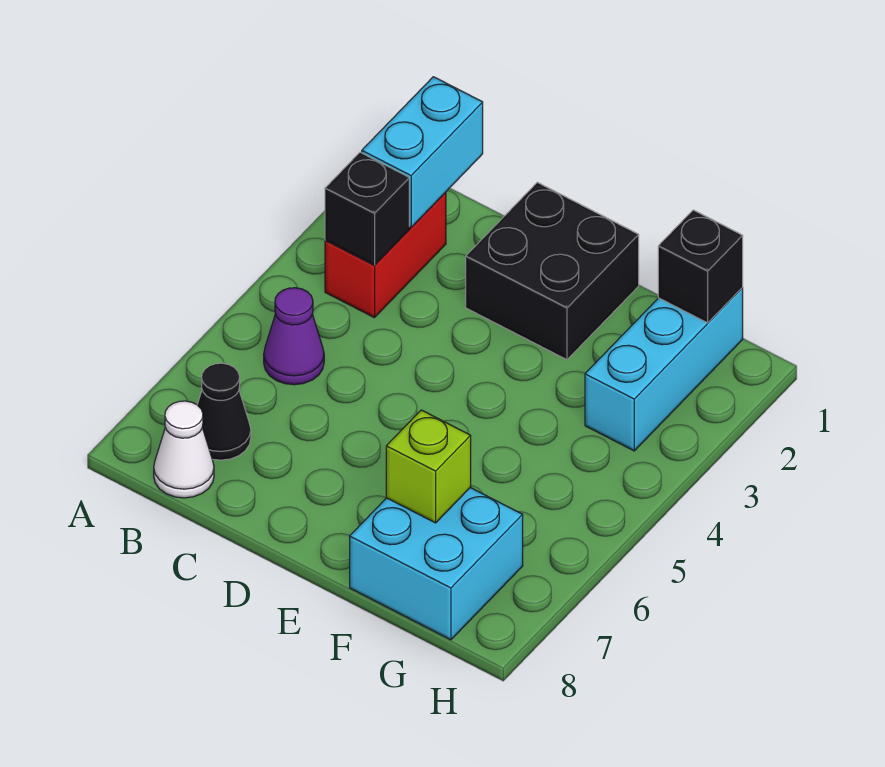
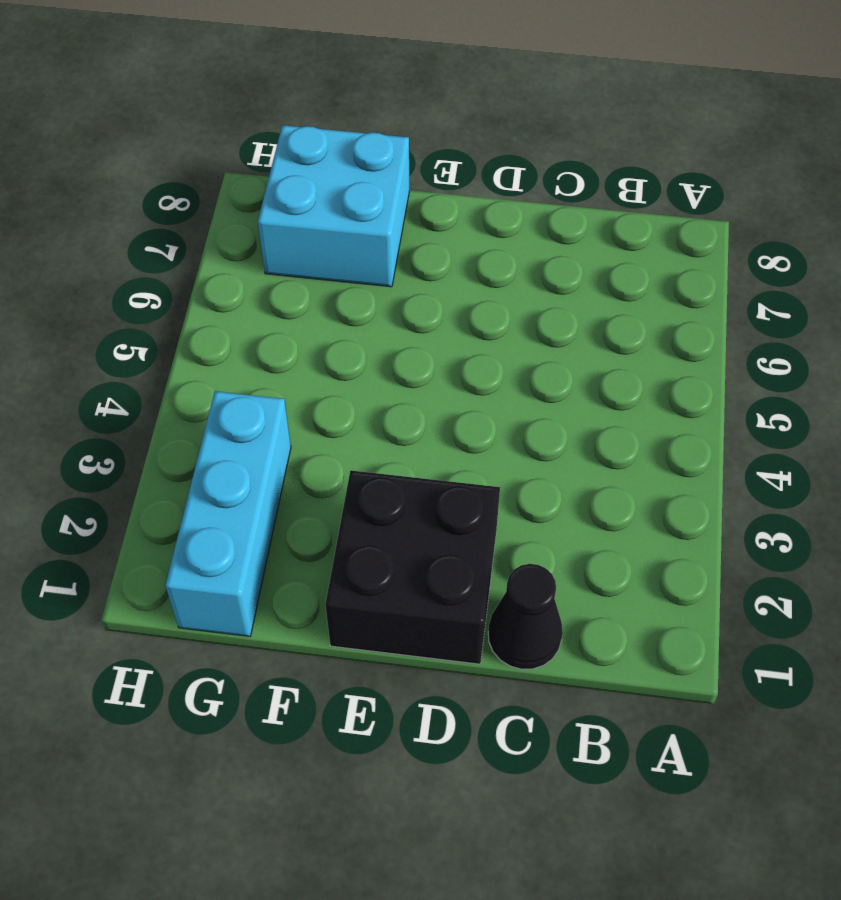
black cone C1 level 1 -> black cone B7 level 1
none -> red brick B2:B3 level 1
none -> purple cone B5 level 1

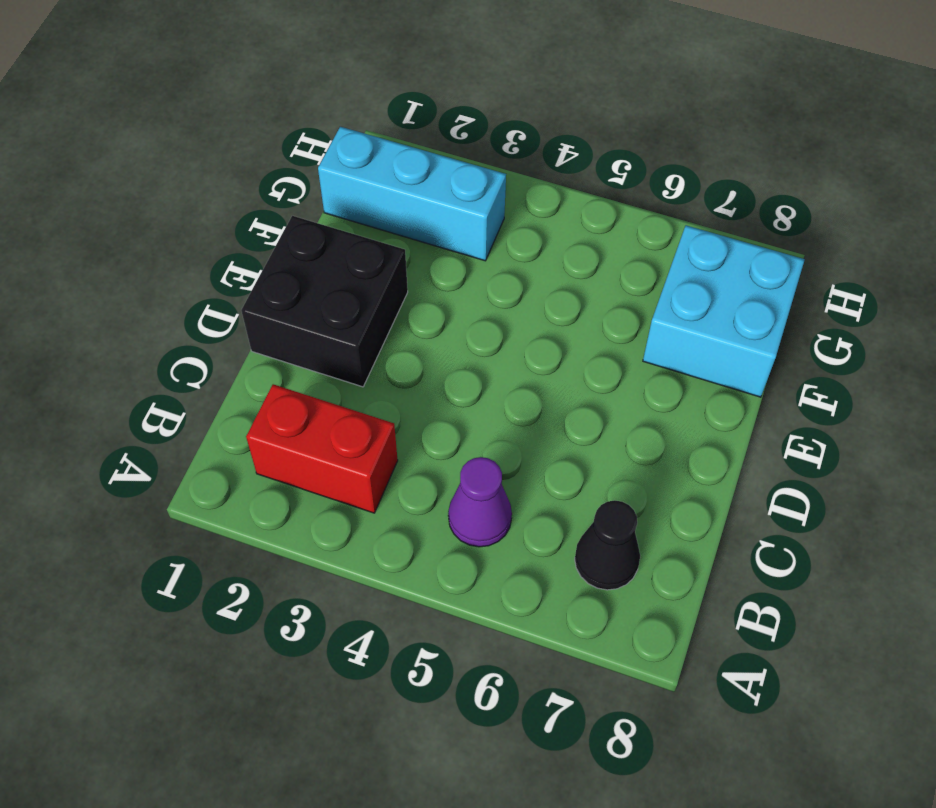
none -> white cone B8 level 1
none -> cyan brick B1:B2 level 2

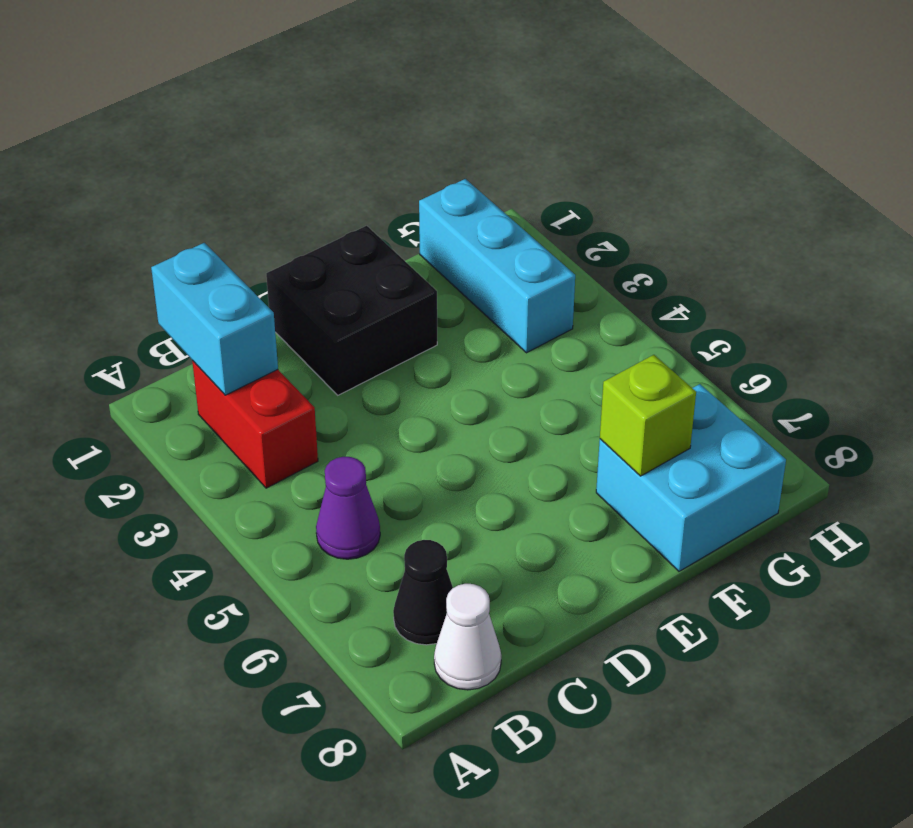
none -> black brick B3 level 2
none -> black brick G1 level 2

